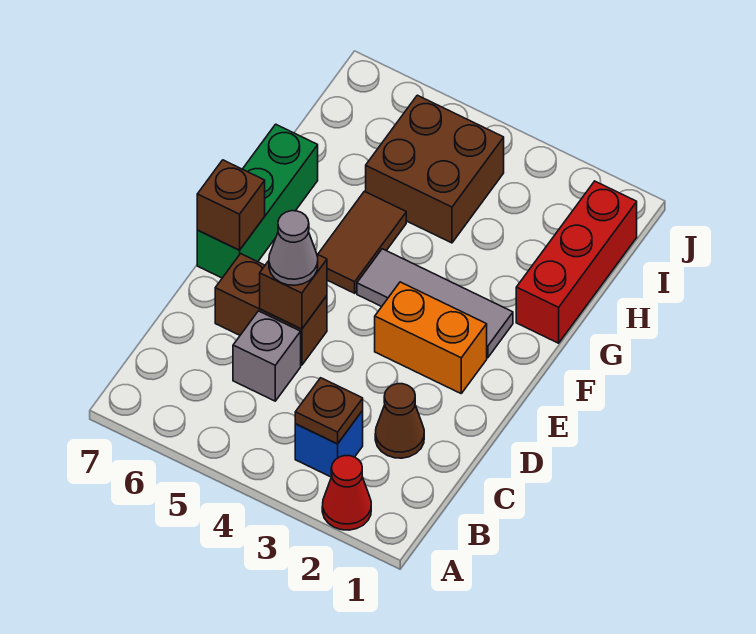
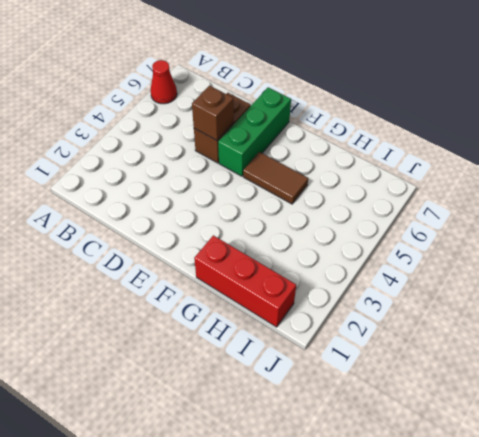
red cone A6 level 1 -> red cone A2 level 1
green brick E5:E7 level 1 -> green brick E7:G7 level 1
none -> blue brick B3 level 1
none -> brown cone C2 level 1
none -> grey brick C5 level 1

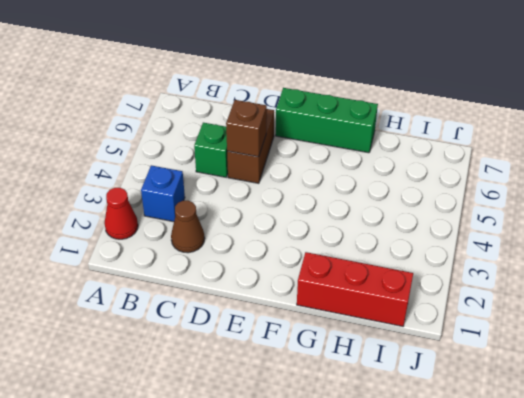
green brick C5 level 1 -> grey brick C5 level 1
none -> orange brick E2:E3 level 1
none -> grey tile F2:F4 level 1
none -> brown tile F5:G5 level 1

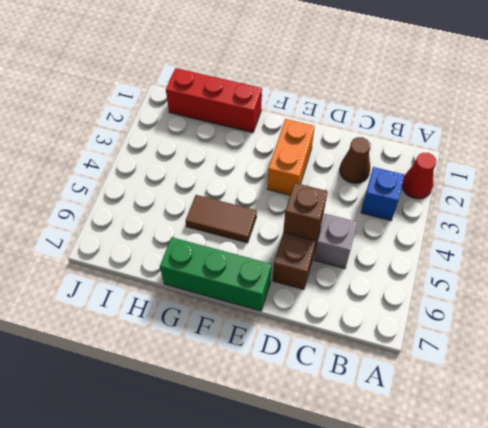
none -> grey tile F2:F4 level 1
none -> brown brick H4:I5 level 1
none -> brown plate B3 level 2

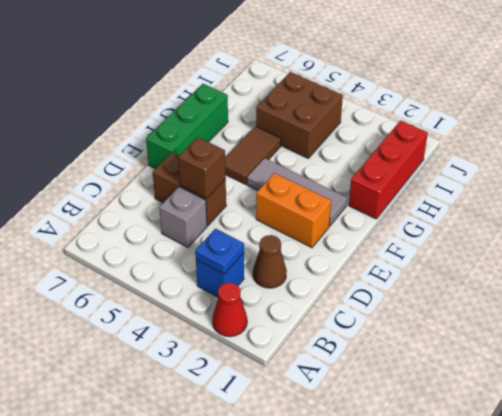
blue plate B3 level 2 -> brown plate B3 level 2
none -> brown brick E7 level 2
none -> grey cone D5 level 3

